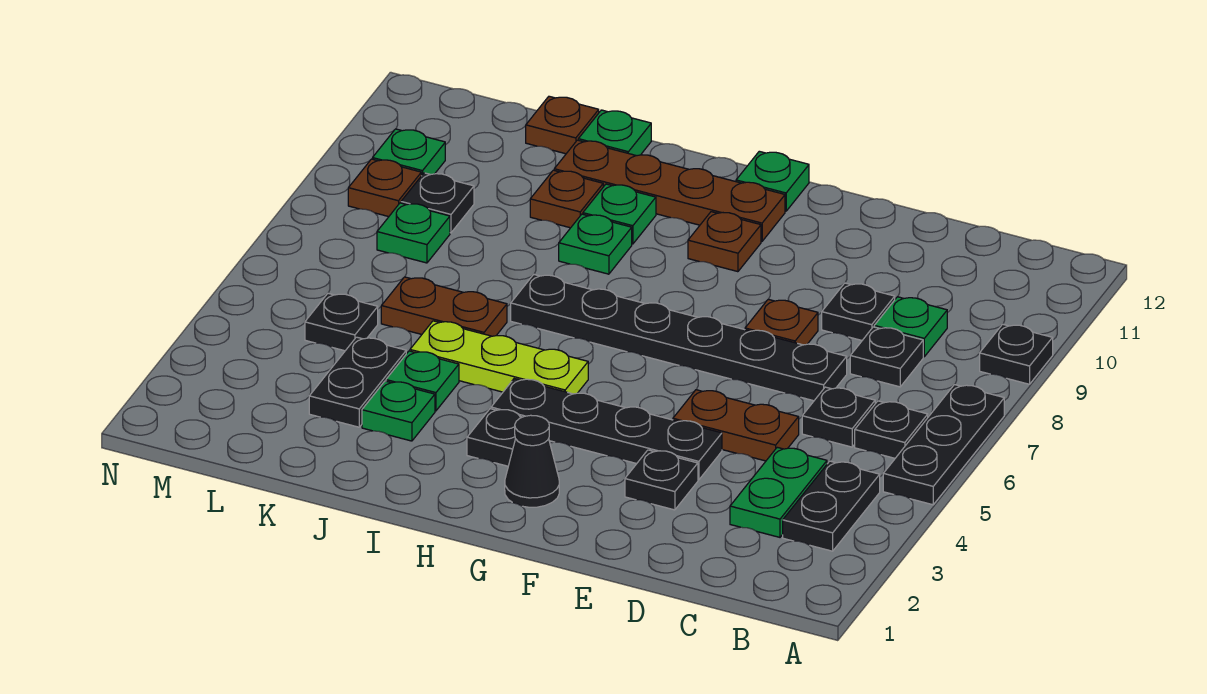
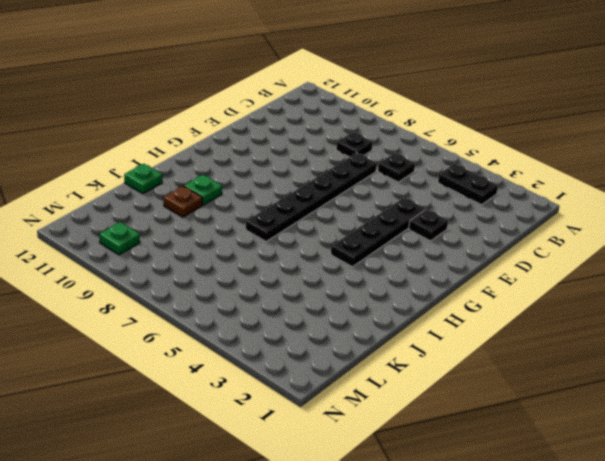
none -> black plate A5:A7 level 1
none -> black plate A9 level 1
none -> black plate B6 level 1
none -> green plate C3:C4 level 1

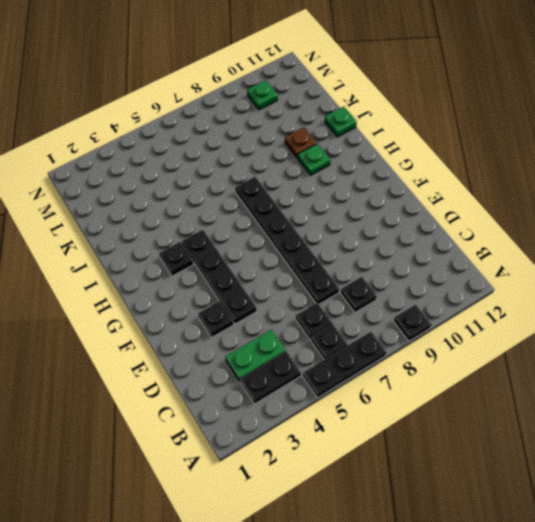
none -> green plate C9 level 1
none -> brown plate D5:E5 level 1
none -> black plate D9 level 1
none -> brown plate E8 level 1

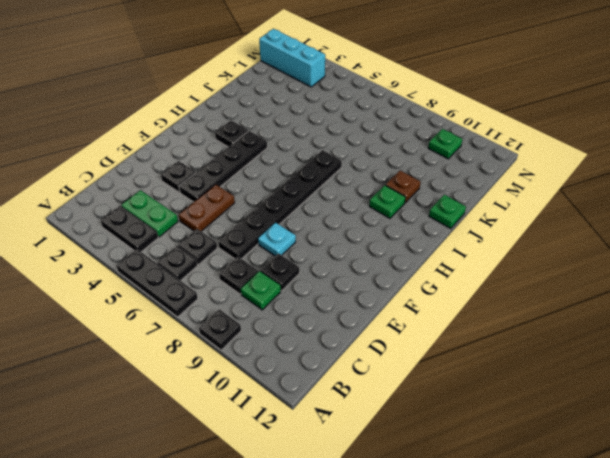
cyan plate E8 level 1 -> brown plate E8 level 1
cyan brick M1:M3 level 1 -> none
none -> black cone G2 level 1
none -> brown plate G10 level 1
none -> brown plate G11:J11 level 1
none -> green plate G12 level 1

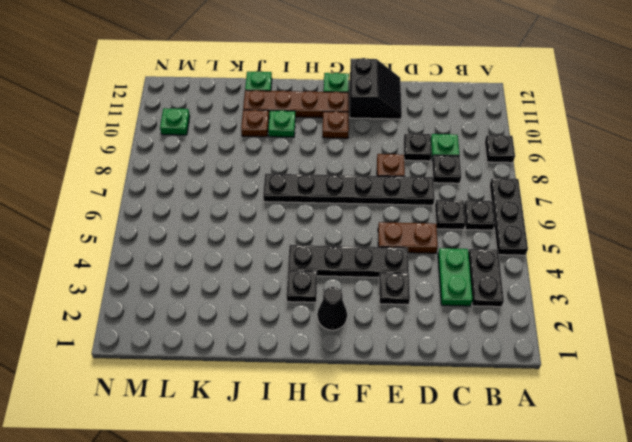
black slope E11:F12 level 1 top F -> none
none -> lime plate H5:J5 level 1
none -> green plate I9 level 1
none -> green plate J3 level 1
none -> green plate J4 level 1

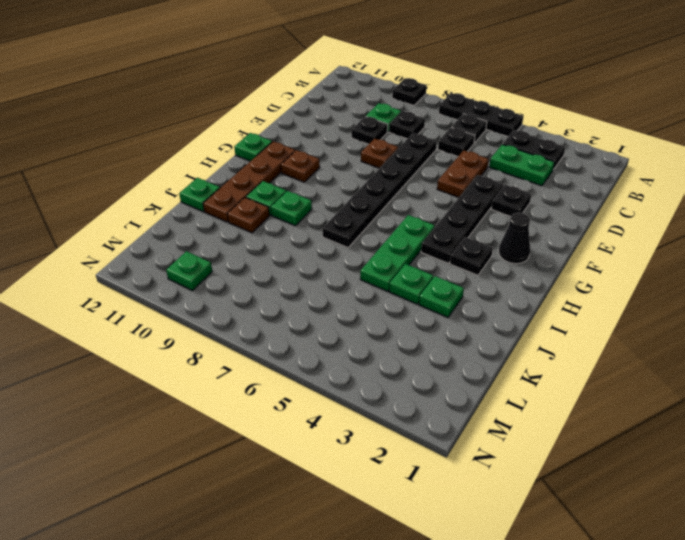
green plate H5:J5 level 1 -> lime plate H5:J5 level 1
none -> brown plate J6:K6 level 1
none -> black plate K3:K4 level 1
none -> brown plate K12 level 1
none -> black plate L5 level 1

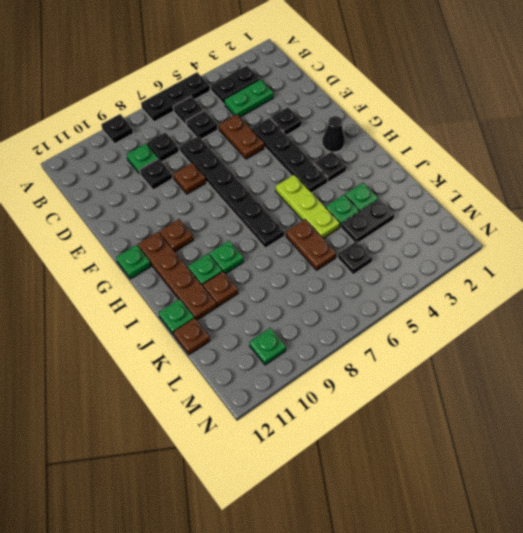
none -> green plate L8 level 1
none -> black plate L9 level 1
none -> brown plate M9 level 1

